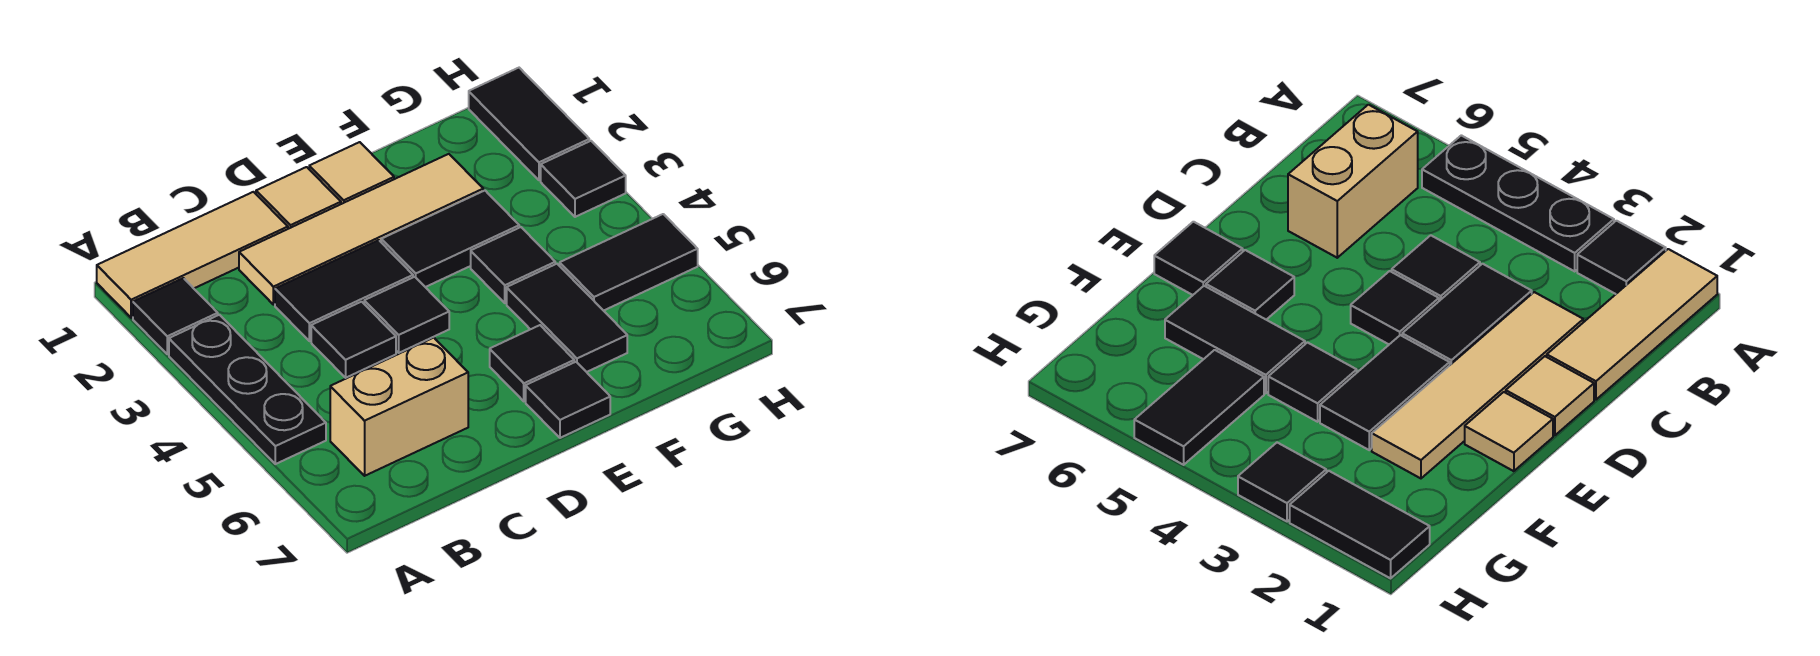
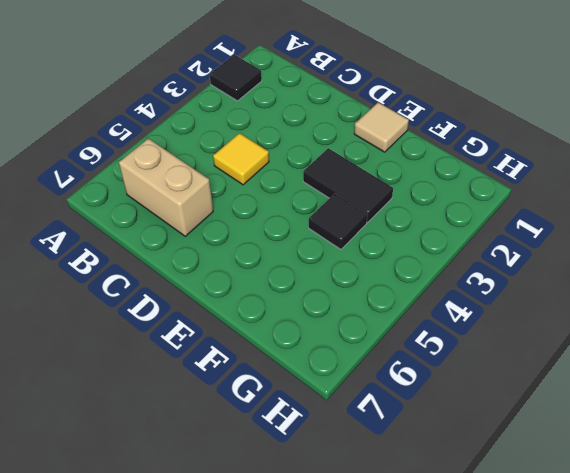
yellow tile C4 level 1 -> black tile C4 level 1
none -> tan tile A1:C1 level 1
none -> black plate A3:A5 level 1
none -> tan tile C2:F2 level 1

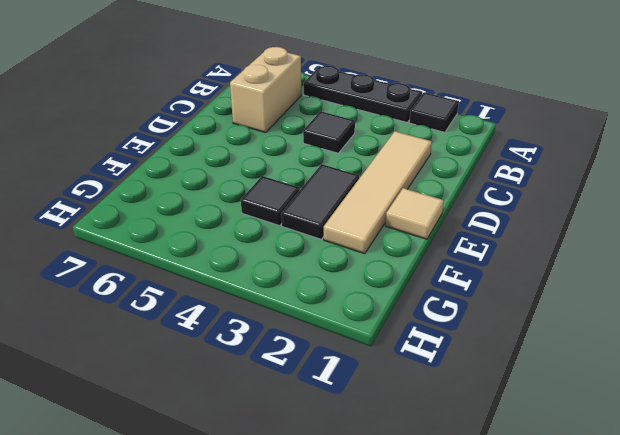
none -> tan tile A1:C1 level 1
none -> black tile C3:D3 level 1
none -> tan tile D1 level 1

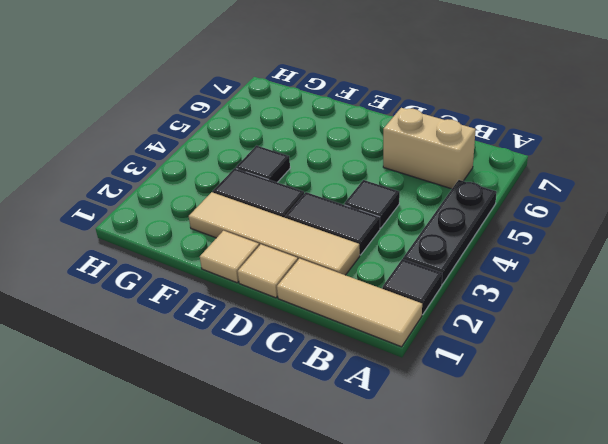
none -> black tile D4 level 1
none -> black tile E6 level 1
none -> black tile E7 level 1

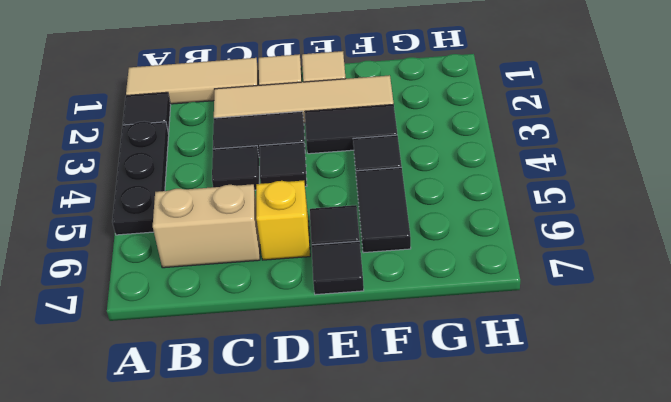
yellow brick D6 level 1 -> none
none -> black tile G5:H5 level 1
none -> black tile H1:H2 level 1
none -> black tile H3 level 1

